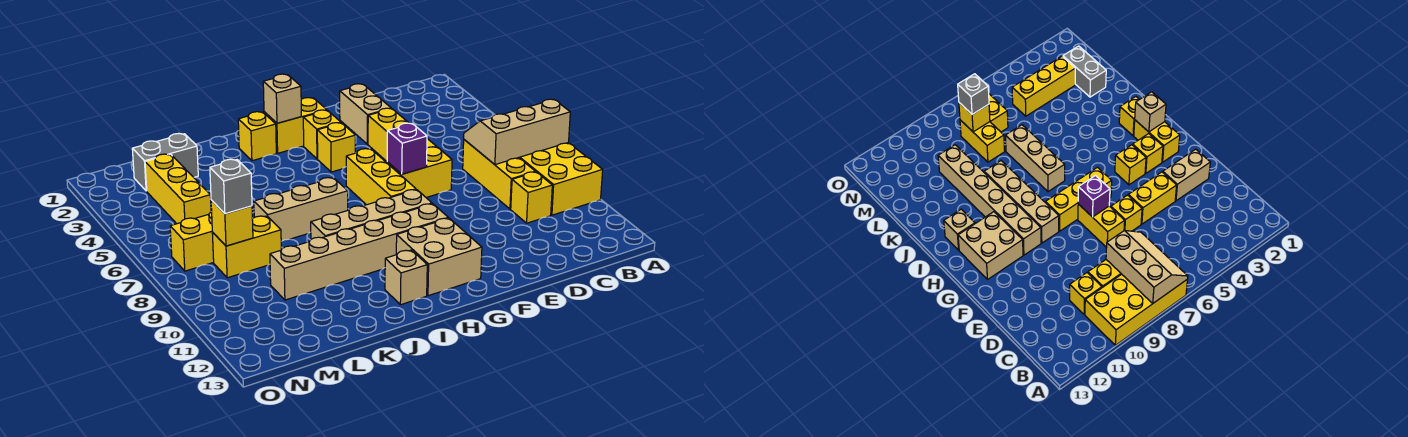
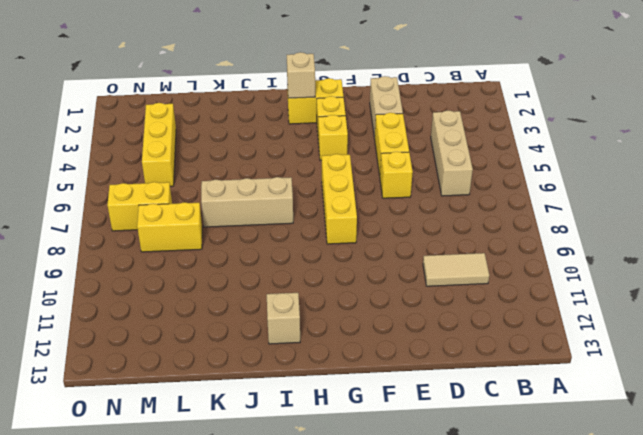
tan brick C4:C6 level 1 -> none
tan tile C10:D10 level 1 -> yellow brick C10 level 1
none -> yellow brick A7:B10 level 1
none -> yellow brick C7:C9 level 1
none -> yellow brick E7:F7 level 1

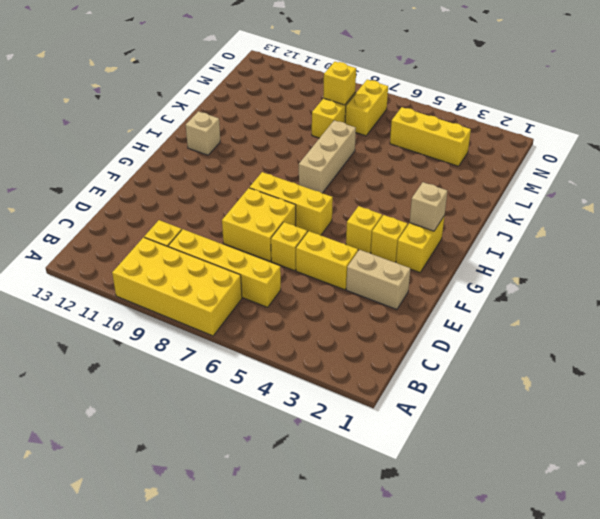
yellow brick C6:C9 level 1 -> yellow brick C7:C9 level 1
yellow brick E7:F8 level 1 -> yellow brick E7:F7 level 1
none -> tan brick G9:J9 level 1
none -> tan brick G10:L10 level 1
none -> tan brick G11:H12 level 1

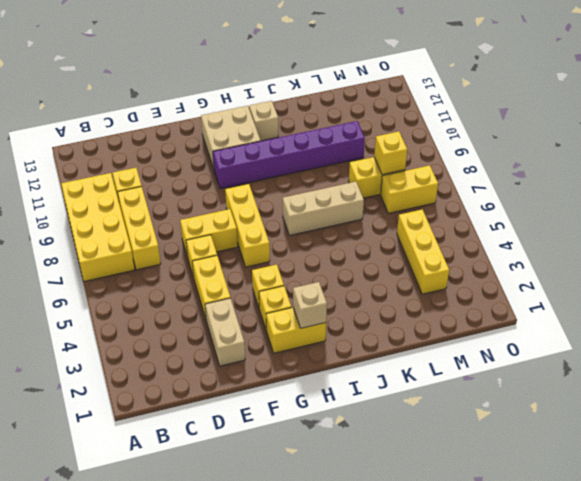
purple brick G10:L10 level 1 -> tan brick G10:L10 level 1
none -> tan brick G9:J9 level 1
none -> yellow brick I2 level 1
none -> grey brick L2:M2 level 1

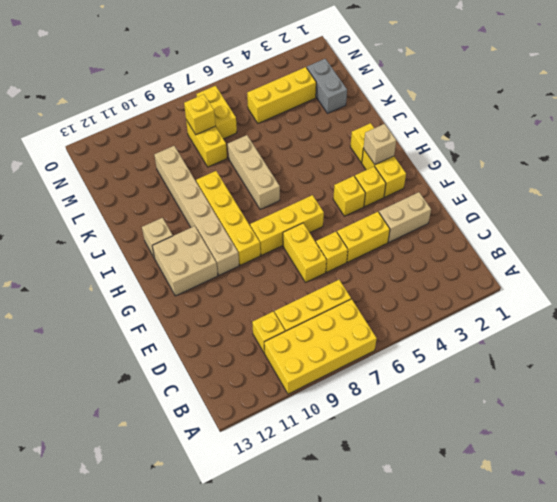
yellow brick G9:J9 level 1 -> tan brick G9:J9 level 1
none -> tan slope A7:C8 level 2 top 8
none -> purple brick F7 level 2
none -> grey brick M8 level 3

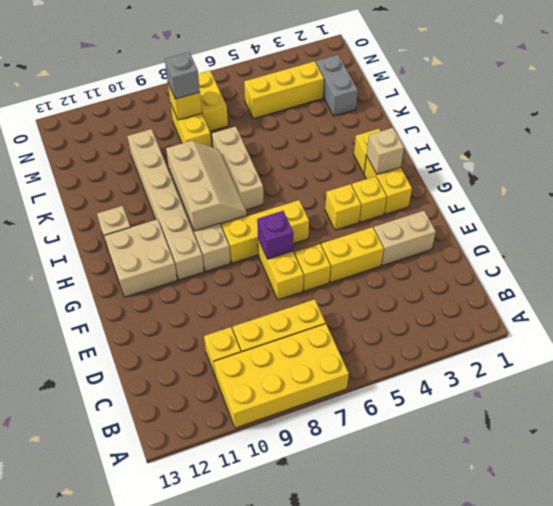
tan slope H8:J9 level 2 top 9 -> tan slope A7:C8 level 2 top 8

